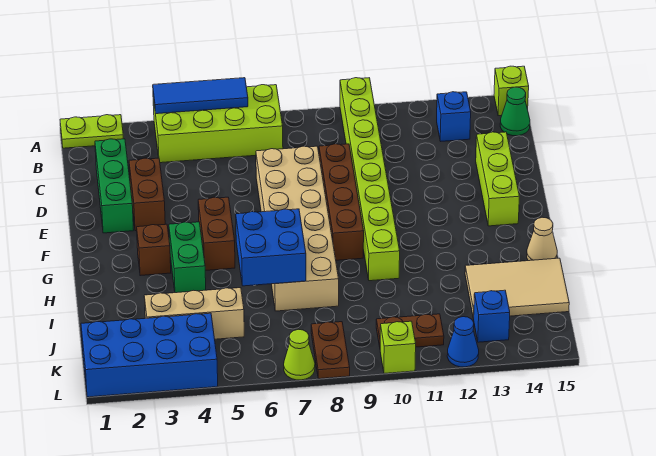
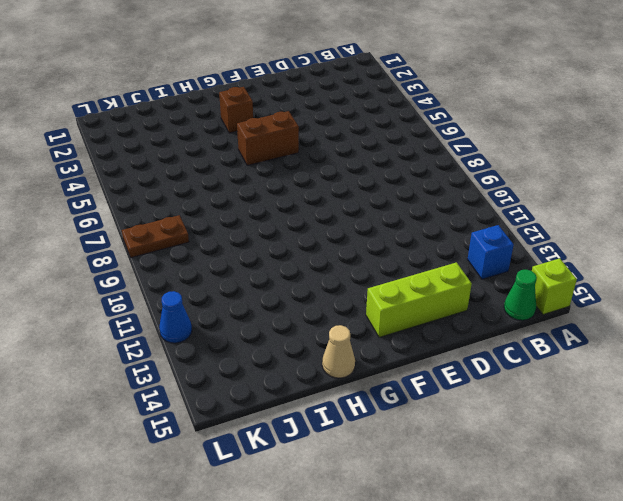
none -> lime plate A1:A2 level 1
none -> lime brick A4:B7 level 1
none -> lime brick A10:H10 level 1

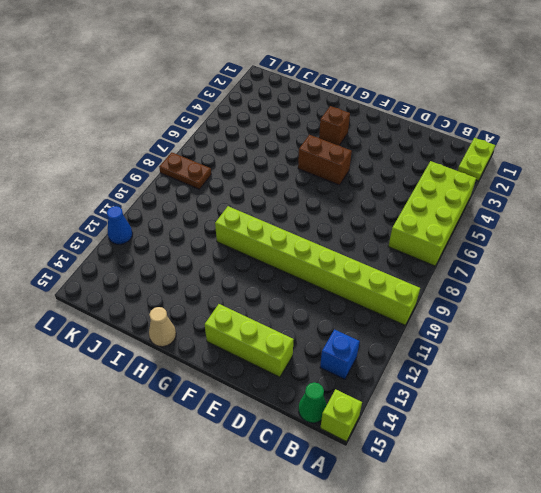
none -> green brick C2:E2 level 1
none -> brown brick D3:E3 level 1
none -> tan brick D7:I8 level 1

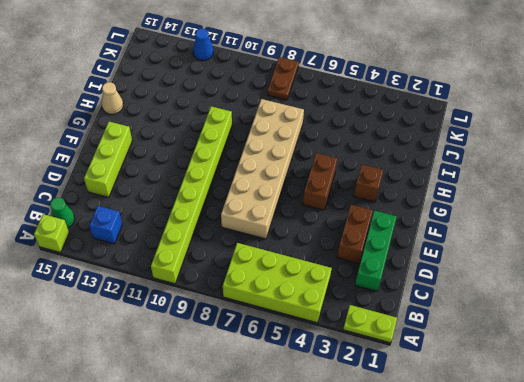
none -> brown brick D9:G9 level 1
none -> green brick G4:H4 level 1
none -> tan tile I13:J15 level 1

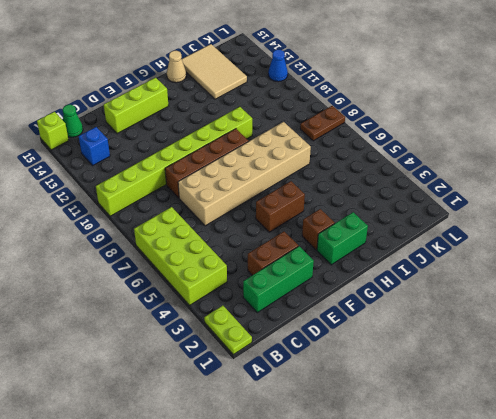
green brick G2:H2 level 1 -> green brick G4:H4 level 1
none -> tan brick J3:J5 level 1
none -> blue brick K1:L4 level 1
none -> brown plate K10:K11 level 1

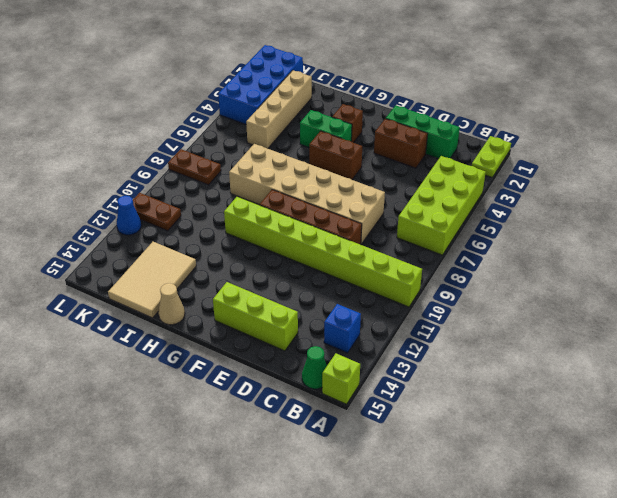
tan brick J2:J5 level 1 -> tan brick J3:J5 level 1
brown plate K11:L11 level 1 -> brown plate K10:K11 level 1
none -> blue brick K13 level 1
none -> lime cone L7 level 1
none -> lime brick L10 level 1

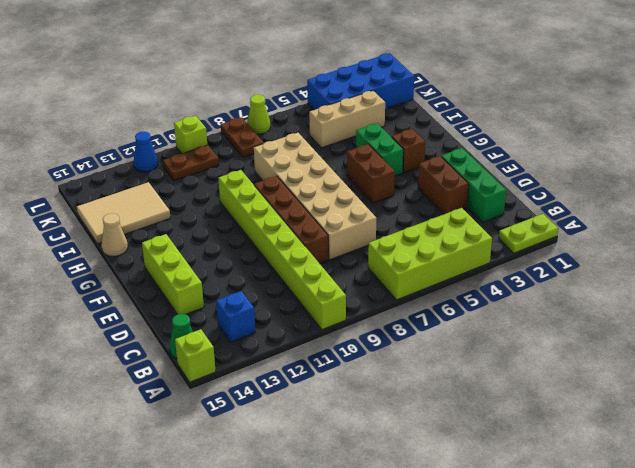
none -> blue brick K13 level 1
none -> blue tile A4:A6 level 2
none -> blue brick H6:I7 level 2

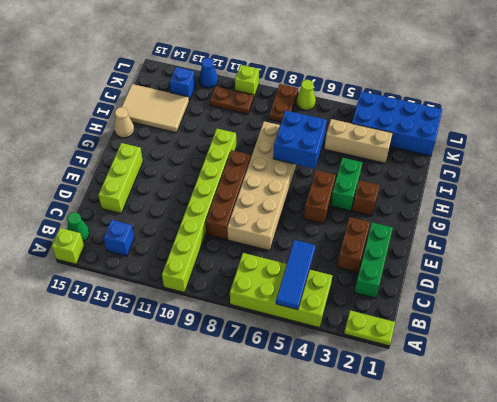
blue tile A5:C5 level 2 -> blue tile A4:A6 level 2

